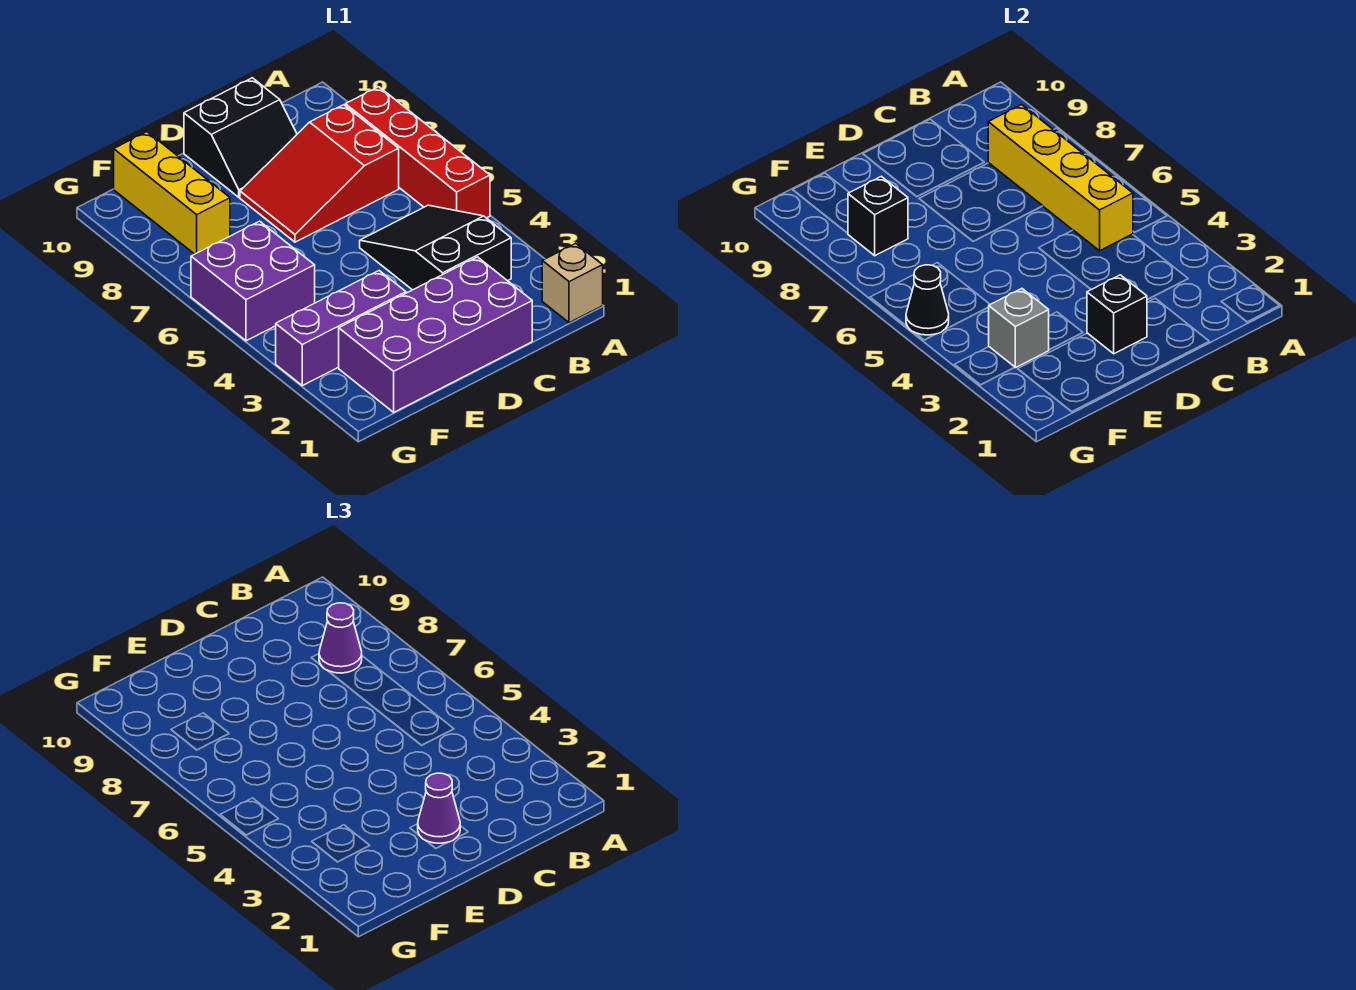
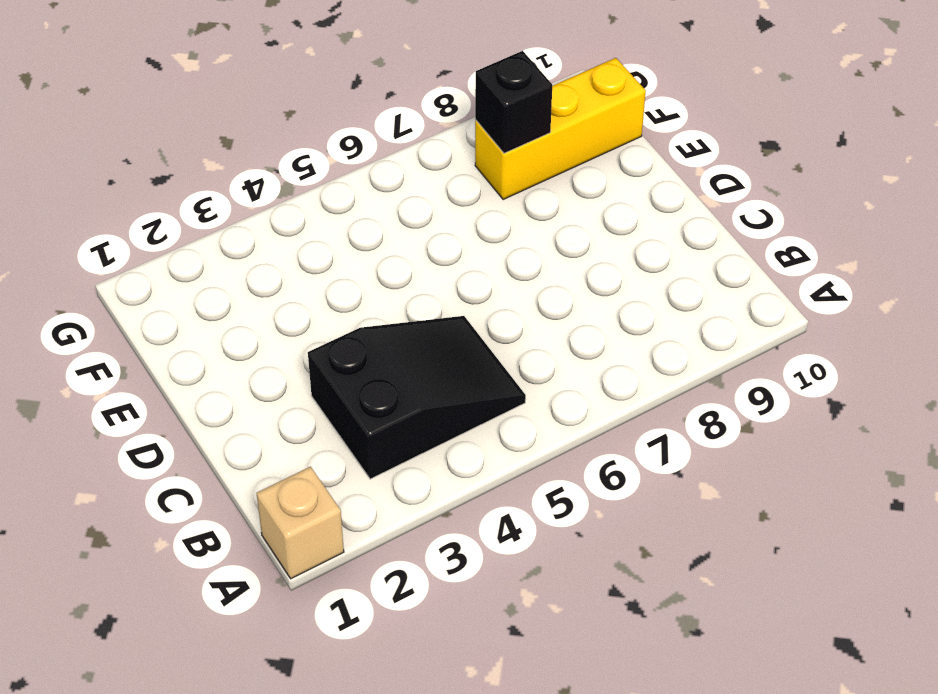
none -> red brick A5:A8 level 1
none -> red slope B7:D8 level 1 top B
none -> purple brick C1:F2 level 1

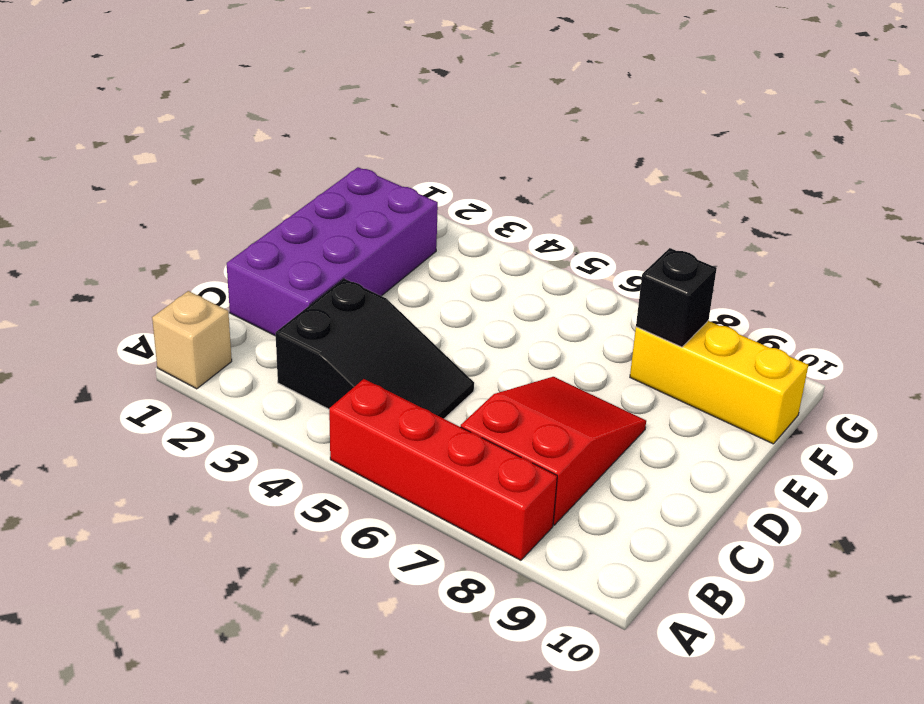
none -> black slope C9:D10 level 1 top 10
none -> purple brick E3:G3 level 1
none -> purple brick F5:G6 level 1

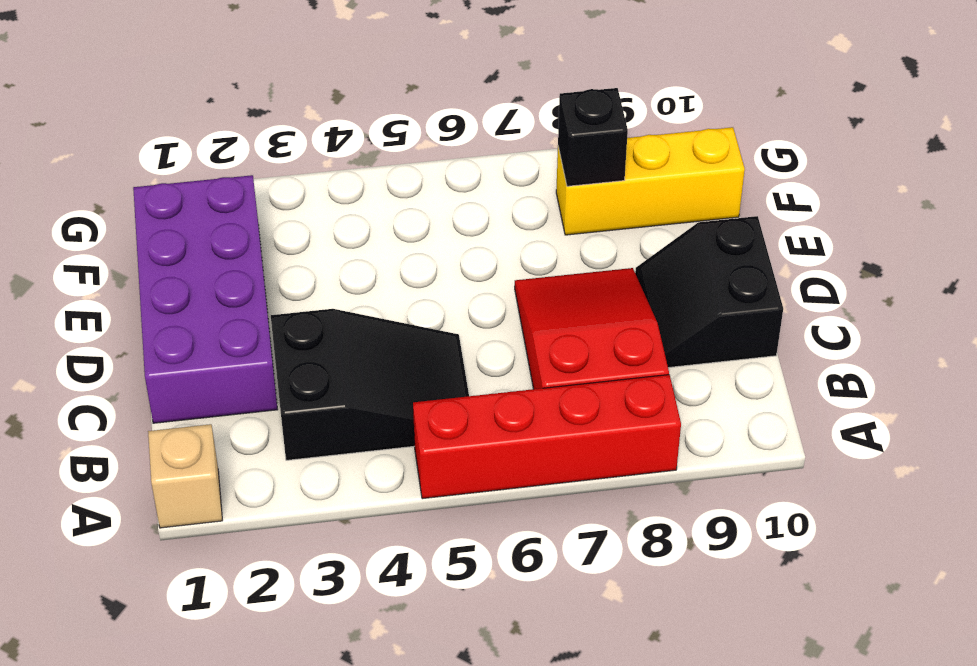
none -> purple brick E3:G3 level 1
none -> purple brick F5:G6 level 1
none -> yellow brick B5:B8 level 2

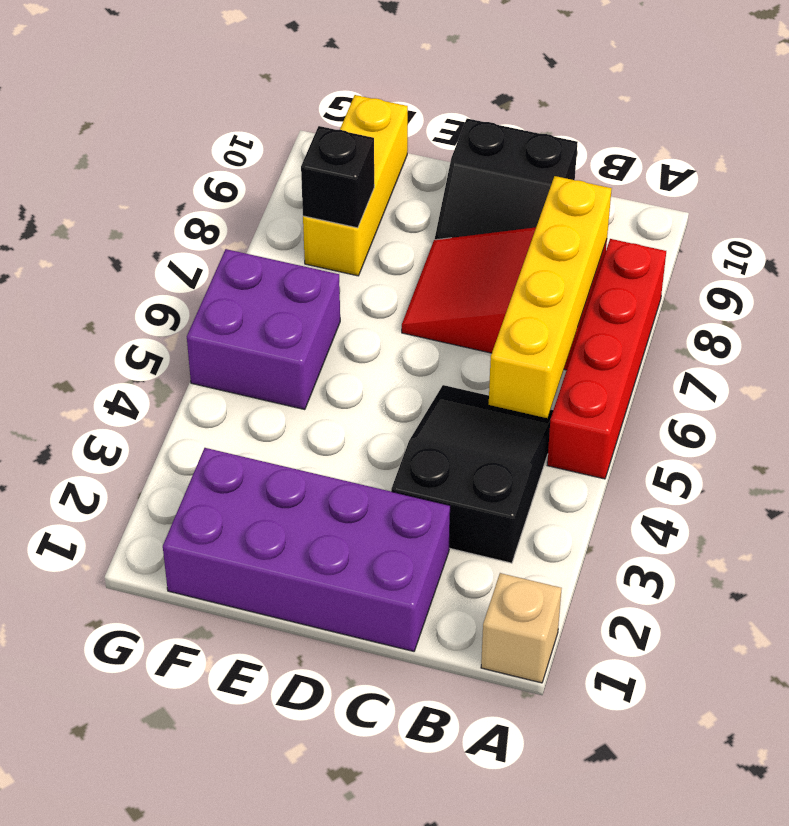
none -> purple brick E3:G3 level 1
none -> black brick D2 level 2
none -> grey brick F3 level 2

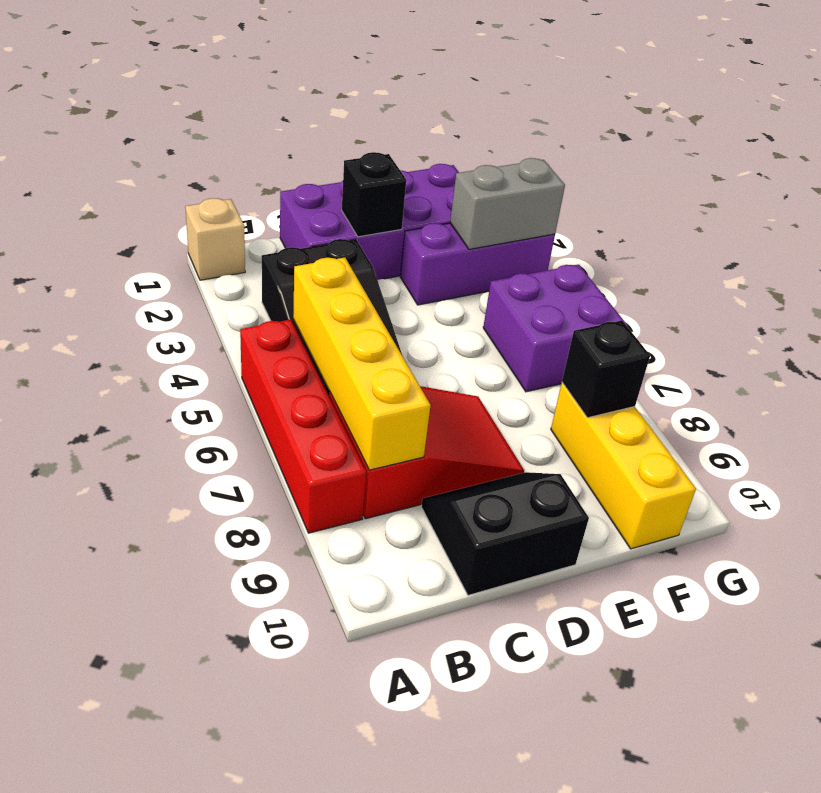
grey brick F3:G3 level 2 -> grey brick F3 level 2
none -> black cone G5 level 2
none -> purple cone B8 level 3
none -> purple cone D2 level 3

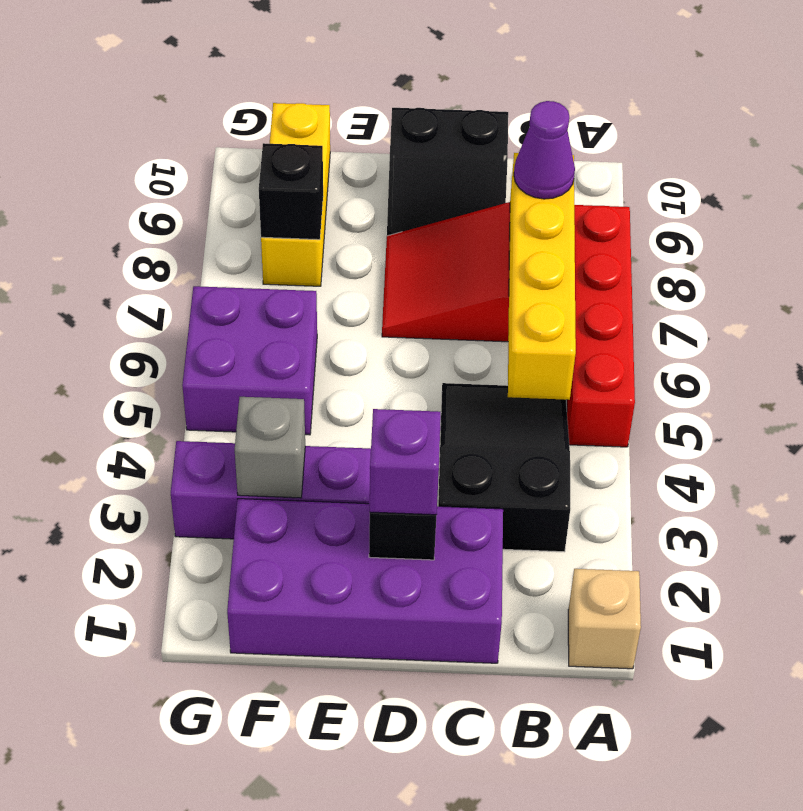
purple brick D2 level 3 -> purple cone D2 level 3
none -> black cone G5 level 2

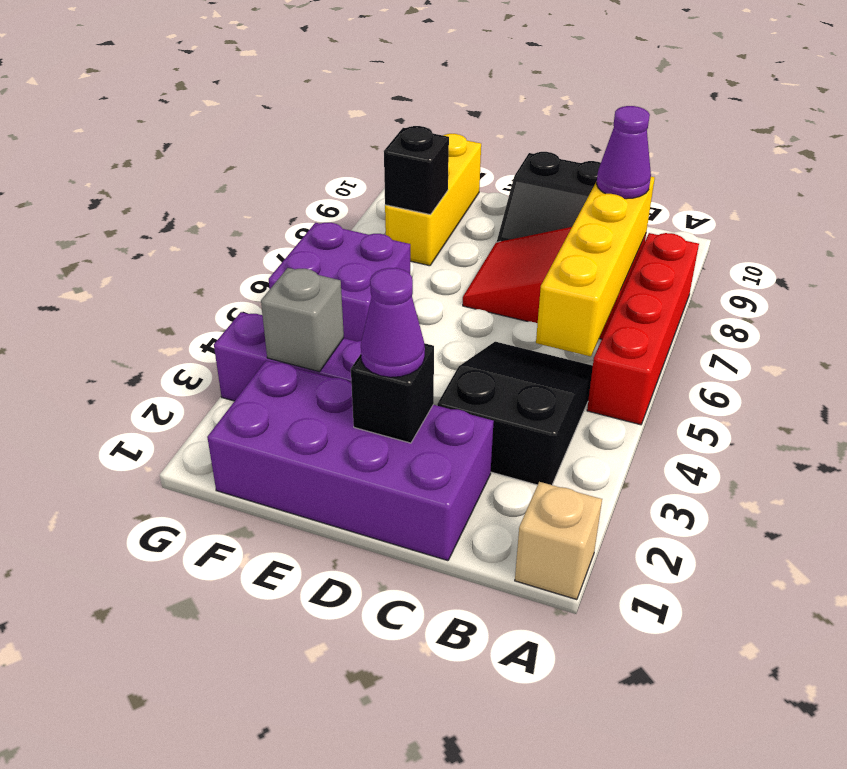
none -> black cone G5 level 2

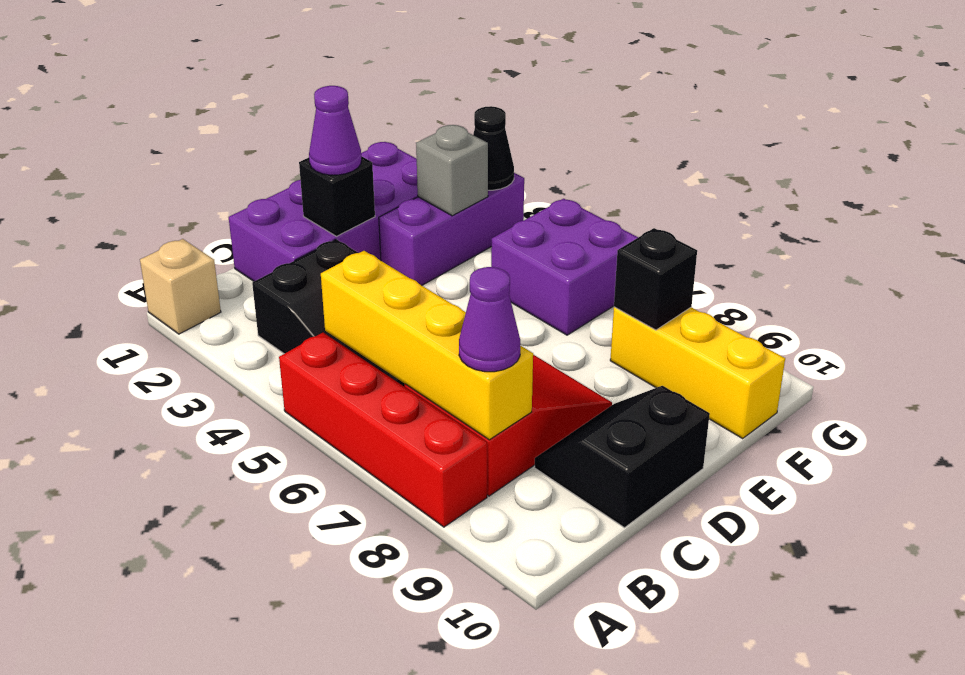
black cone G3 level 2 -> black cone G5 level 2

